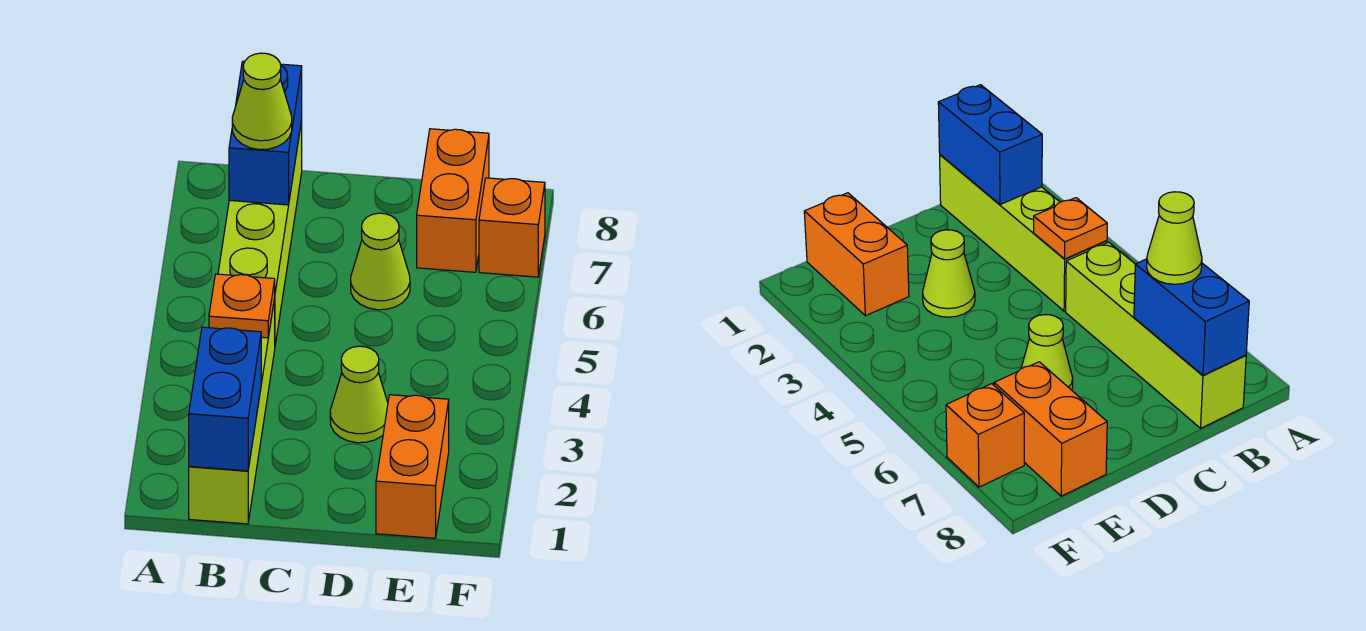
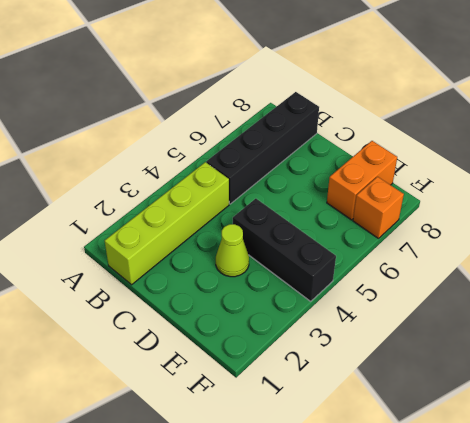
black brick B5:B8 level 1 -> lime brick B5:B8 level 1
black brick D4:F4 level 1 -> none
none -> lime cone D6 level 1
none -> orange brick E1:E2 level 1

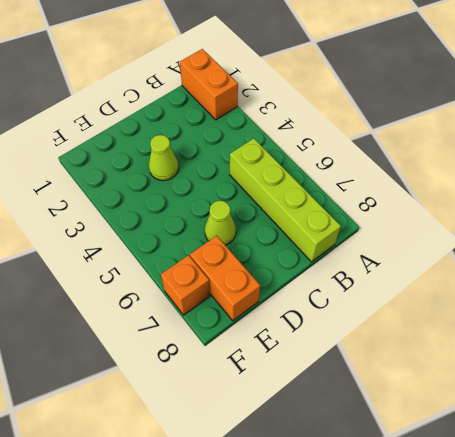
orange brick A1:A2 level 1 -> orange brick E1:E2 level 1
none -> lime brick B1:B4 level 1
none -> blue brick B1:B2 level 2

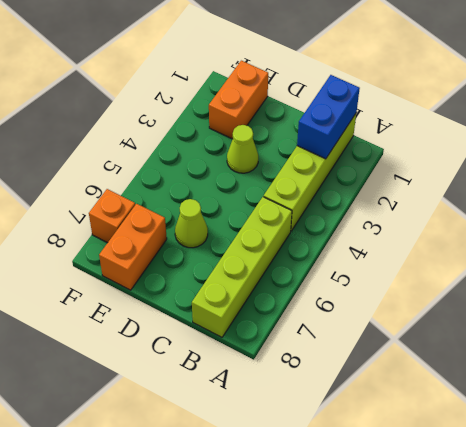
none -> orange plate B4 level 2
none -> blue brick B7:B8 level 2

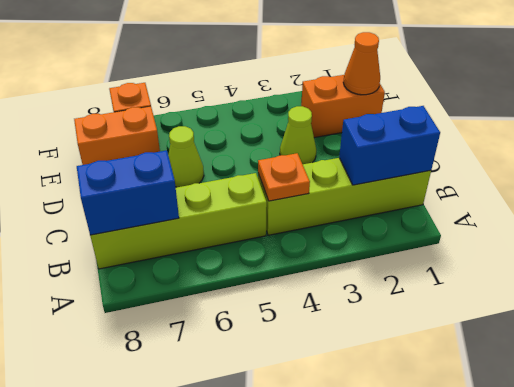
orange cone E1 level 2 -> none
none -> lime cone B7 level 3

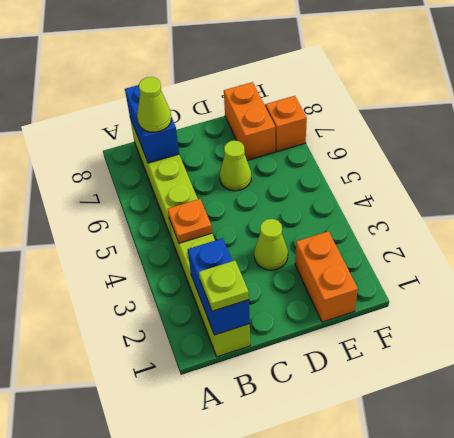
lime plate B1 level 3 -> none

